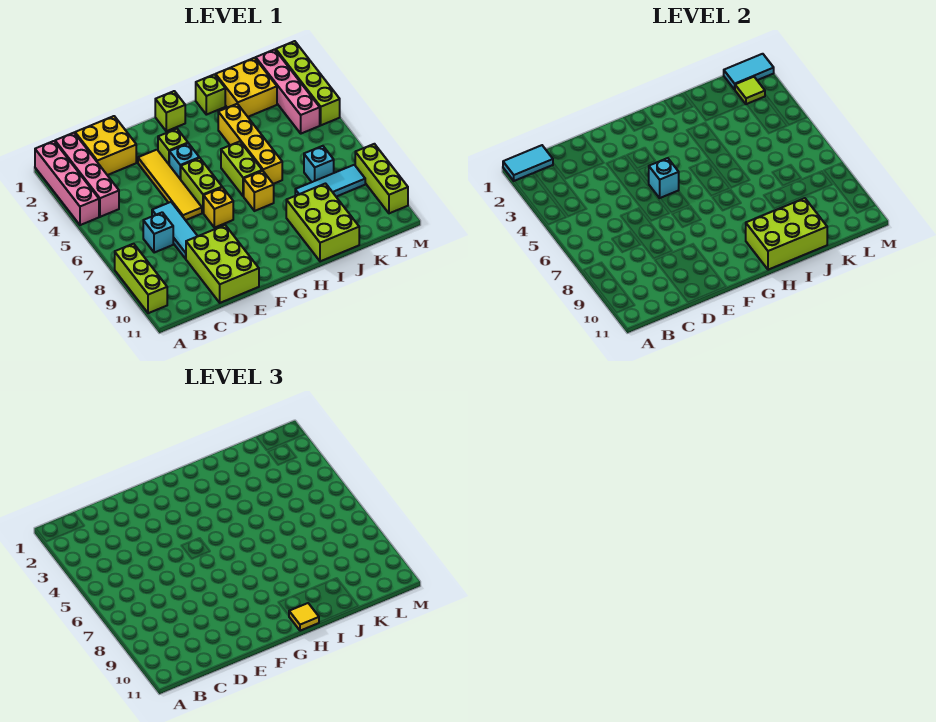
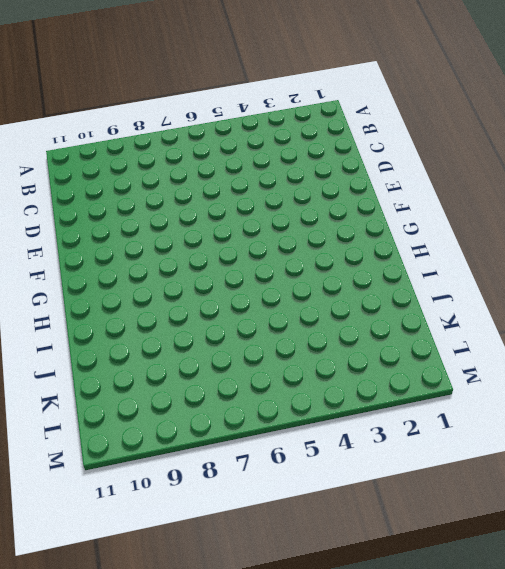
none -> pink brick A1:A4 level 1
none -> lime brick A8:A10 level 1
none -> pink brick B1:B4 level 1
none -> yellow brick C1:D2 level 1

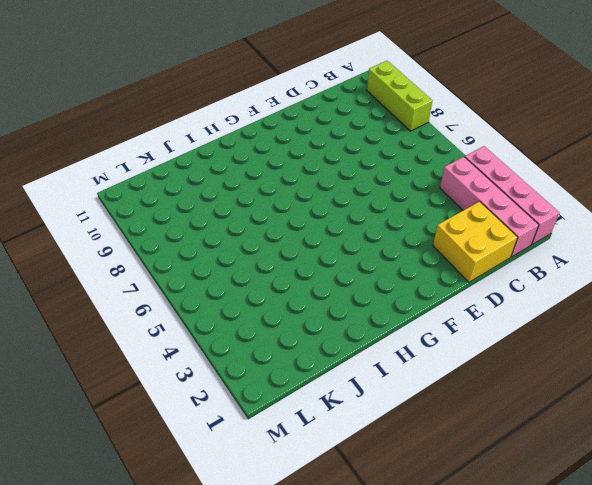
none -> cyan brick C7 level 1
none -> cyan tile D6:D8 level 1
none -> lime brick D9:E11 level 1
none -> yellow tile E3:E6 level 1

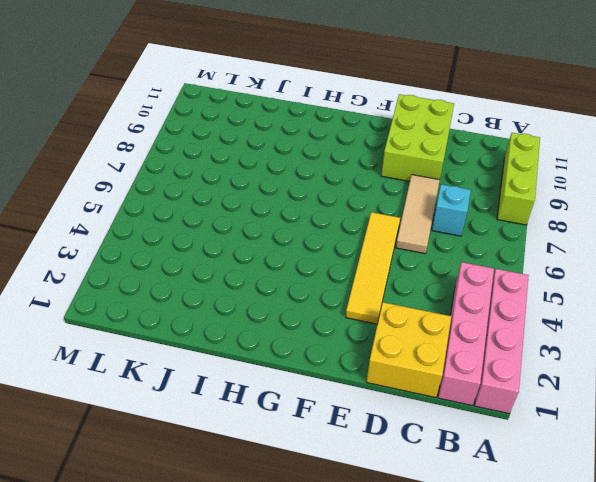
tan tile D6:D8 level 1 -> cyan tile D6:D8 level 1
none -> lime brick F3 level 1
none -> cyan brick F4 level 1
none -> lime brick F5:F6 level 1
none -> yellow brick F7 level 1

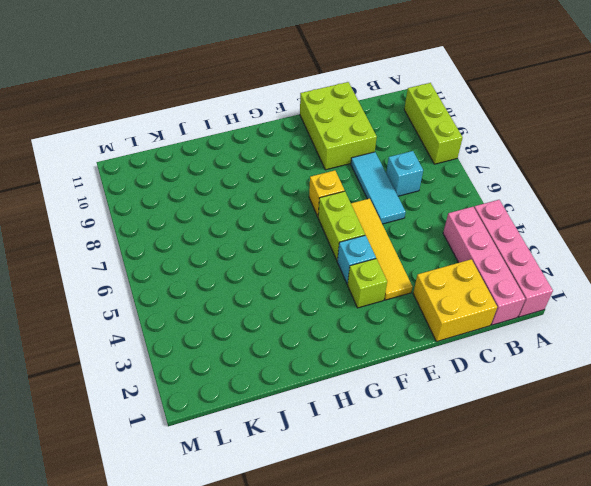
none -> lime brick G1 level 1
none -> lime brick H5:H6 level 1
none -> yellow brick H7 level 1
none -> lime brick I1 level 1

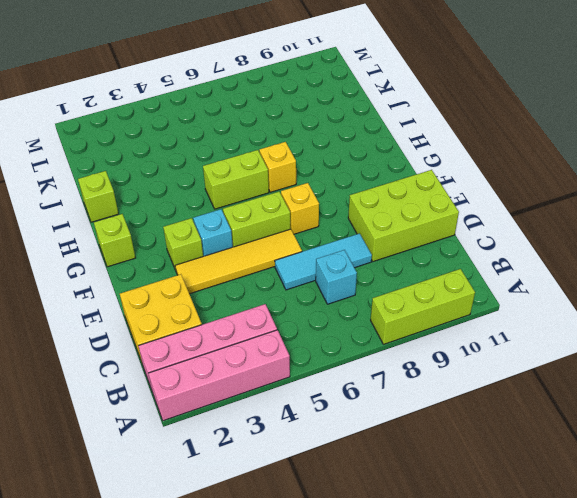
none -> yellow brick I3:I6 level 1
none -> lime brick I9:J11 level 1
none -> yellow brick J1:K2 level 1
none -> cyan tile J8:L8 level 1

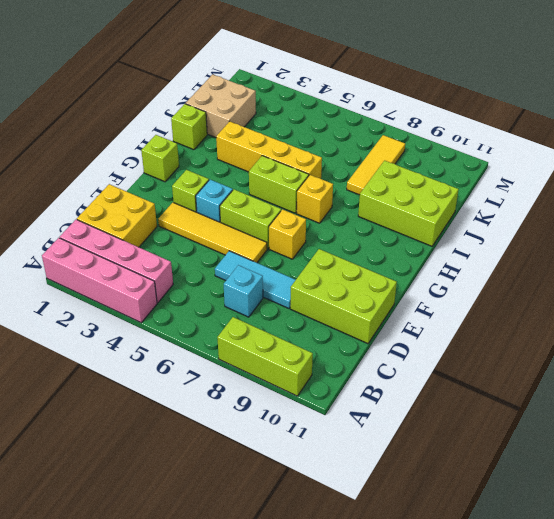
tan brick J1:K2 level 1 -> yellow brick J1:K2 level 1
yellow tile J8:L8 level 1 -> cyan tile J8:L8 level 1
none -> cyan brick K7 level 1
none -> pink brick L1:L4 level 1
none -> lime brick M1:M4 level 1
none -> lime brick M8:M10 level 1

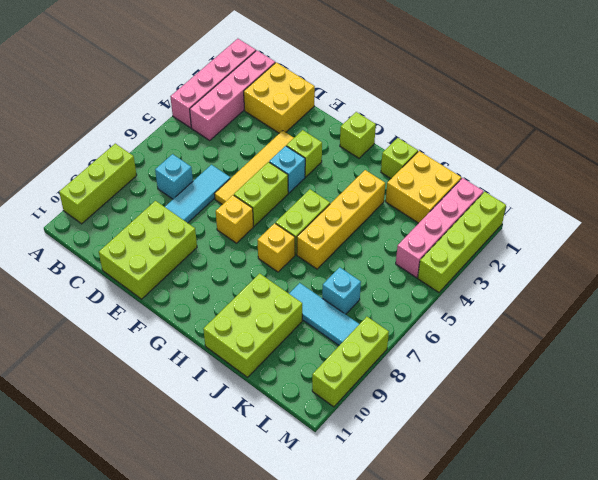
none -> cyan tile A1:B1 level 2
none -> cyan brick F5 level 2
none -> lime brick H10:J11 level 2
none -> cyan tile L1:M1 level 2

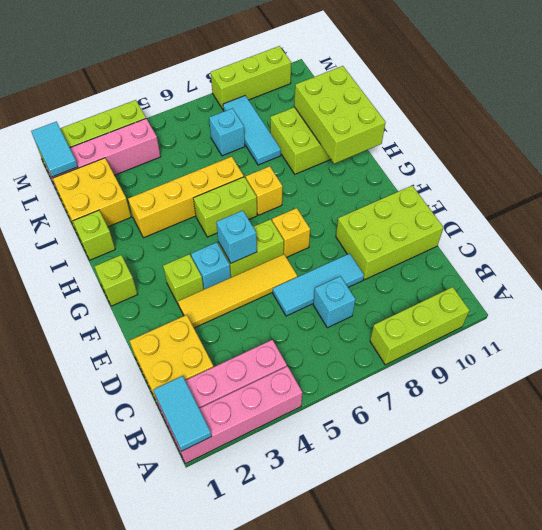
none -> lime tile L2 level 2
none -> yellow tile H11 level 3

